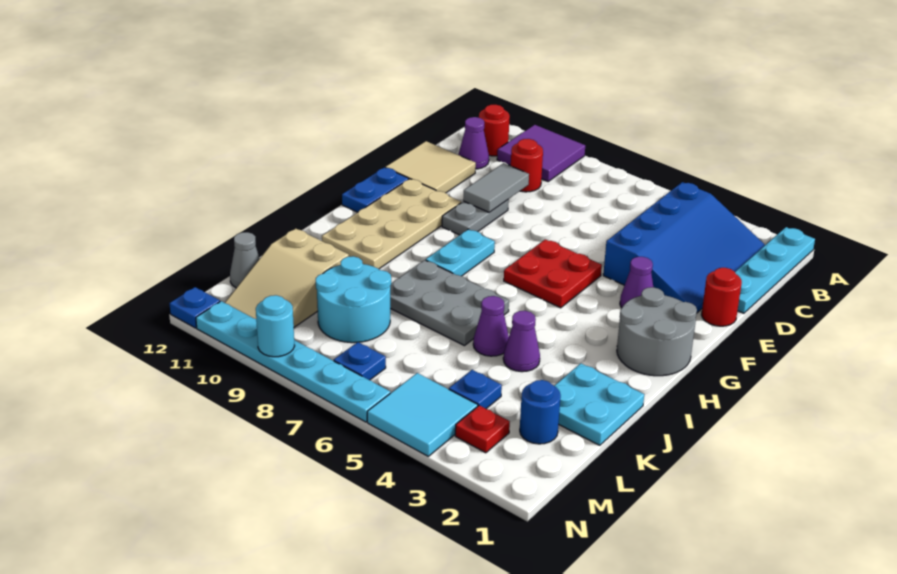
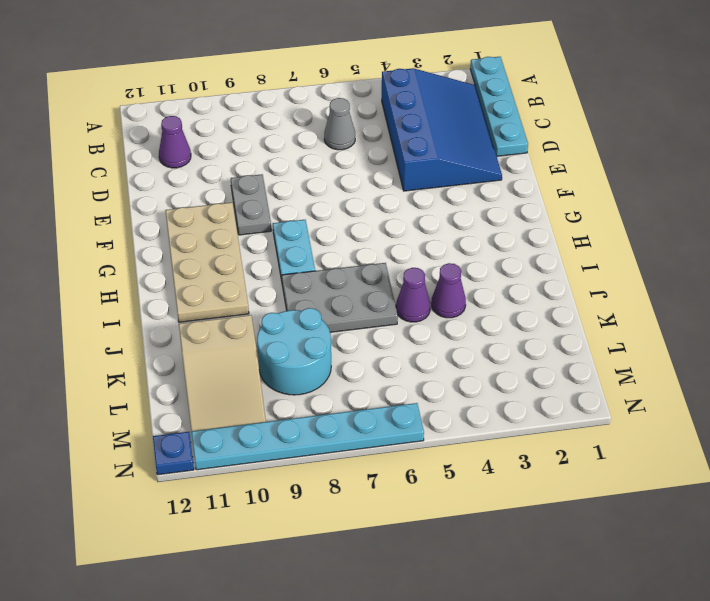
grey cone C6 level 1 -> grey cone L12 level 1
none -> purple tile A9:B10 level 1
none -> red round brick B11 level 1
none -> red round brick C9 level 1
none -> tan tile D11:E12 level 1

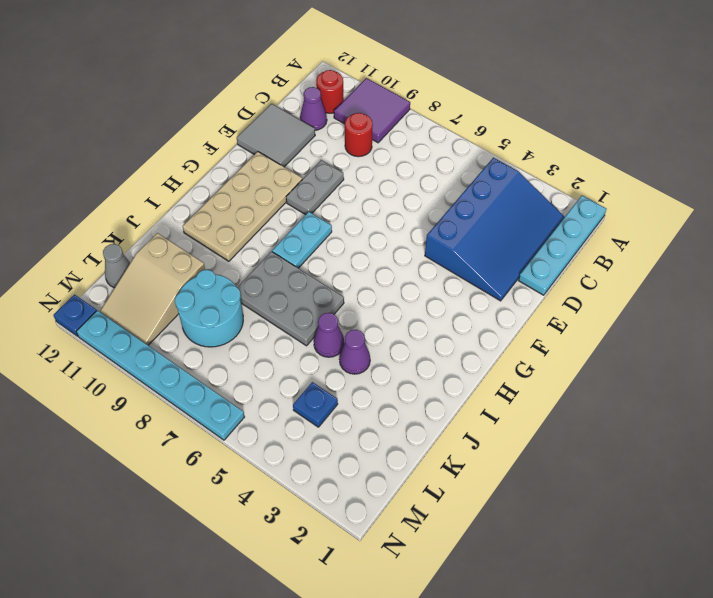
grey tile D11:E12 level 1 -> tan tile D11:E12 level 1
none -> red round brick E1 level 1
none -> purple cone F3 level 1
none -> red plate F5:G6 level 1
none -> blue plate F12:G12 level 1

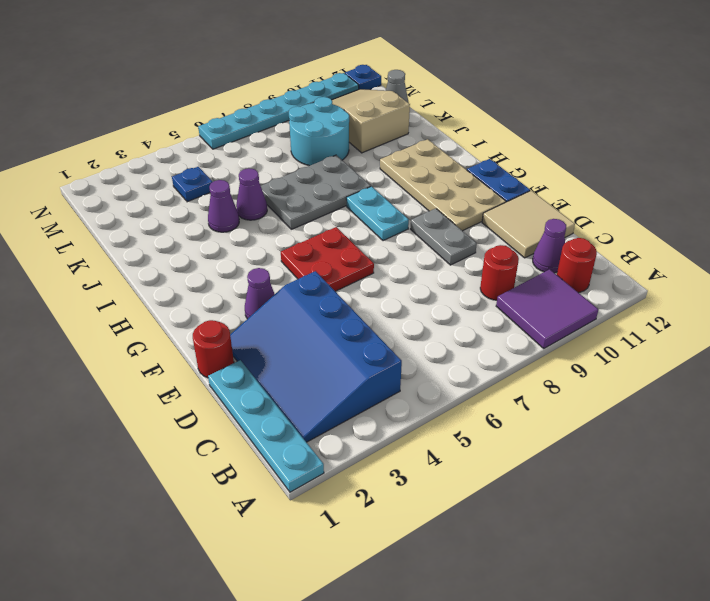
none -> grey round brick G1:H2 level 1
none -> cyan plate J1:K2 level 1
none -> blue round brick L2 level 1
none -> red plate M3 level 1

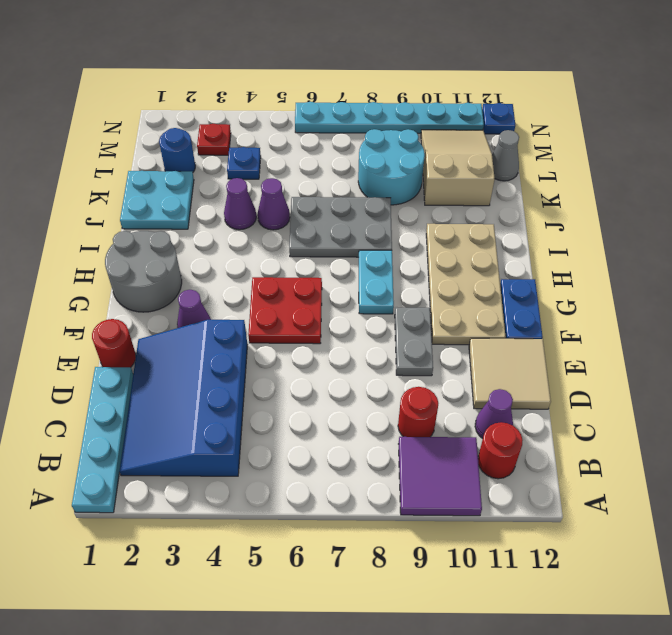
none -> cyan tile M4:N5 level 1
none -> blue plate M7 level 1
none -> grey tile D9:E9 level 2
none -> cyan round brick N9 level 2

